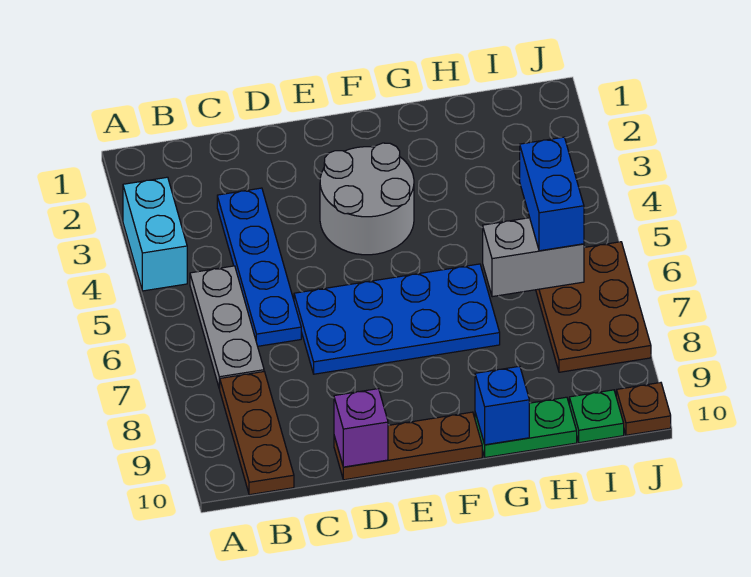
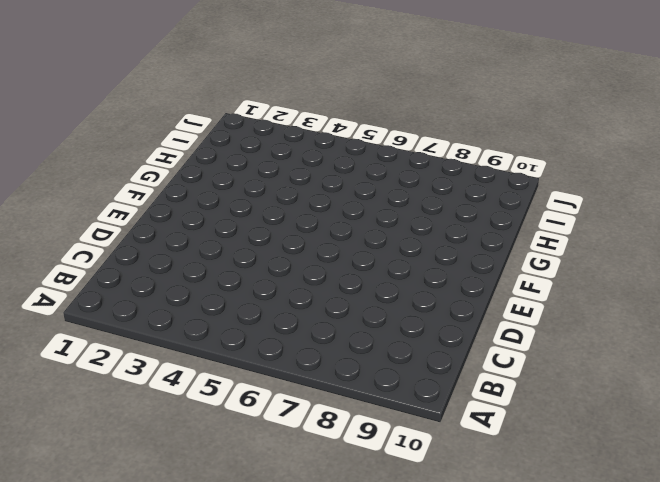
none -> cyan brick A3:A4 level 1
none -> grey plate B5:B7 level 1
none -> brown plate B8:B10 level 1

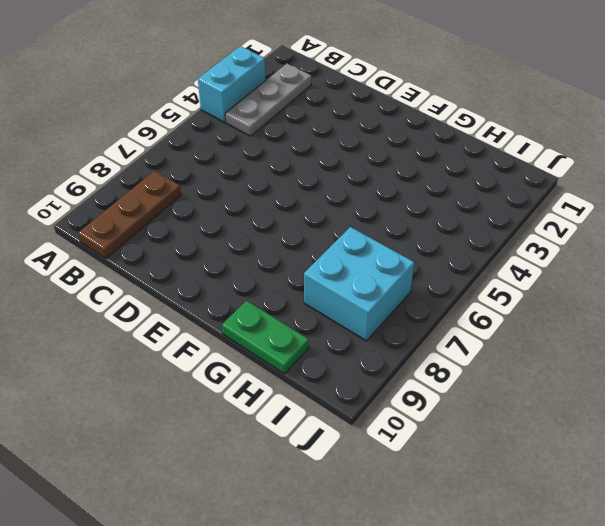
grey plate B2:B4 level 1 -> grey plate B5:B7 level 1
cyan brick H7:I8 level 1 -> brown plate I6:J8 level 1
none -> blue plate C3:C6 level 1
none -> blue plate D6:G7 level 1
none -> brown plate D10:F10 level 1

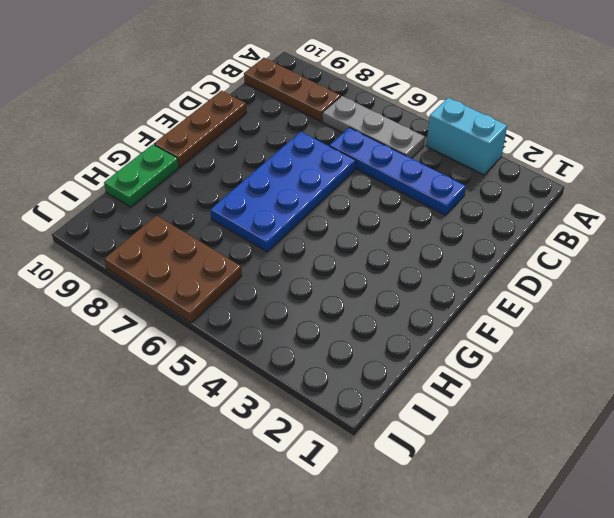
none -> grey round brick E3:F4 level 1
none -> green plate I10 level 1
none -> brown plate J10 level 1

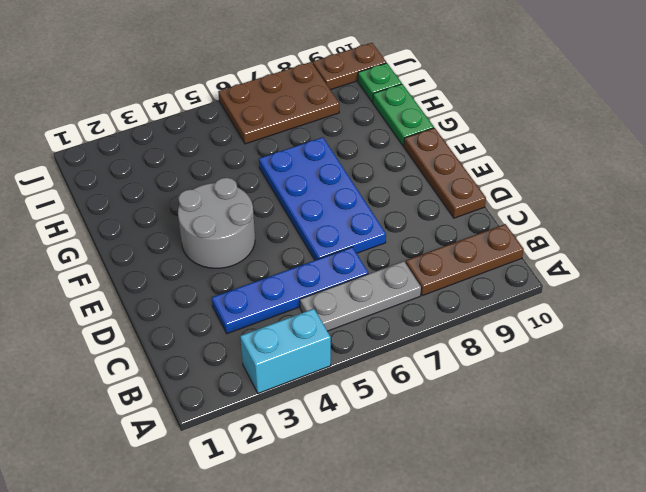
brown plate J9:J10 level 1 -> brown plate J10 level 1
none -> purple brick D10 level 2
none -> blue brick G10 level 2
none -> grey brick H6:I6 level 2

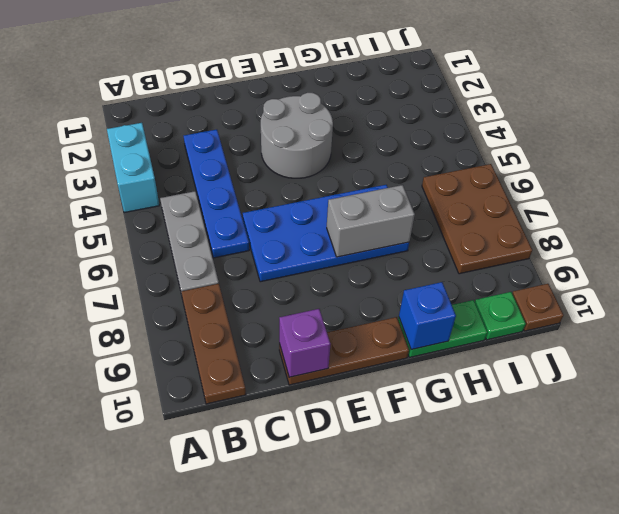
grey brick F7:G7 level 2 -> grey brick H6:I6 level 2
none -> blue brick I5:I6 level 3

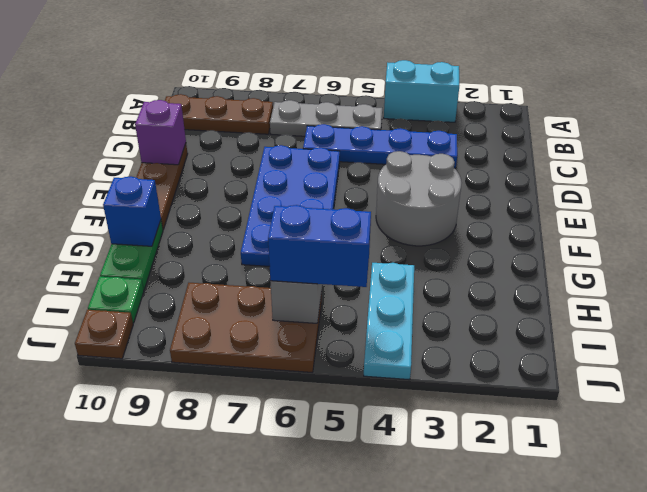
cyan plate H4:J4 level 1 -> none

